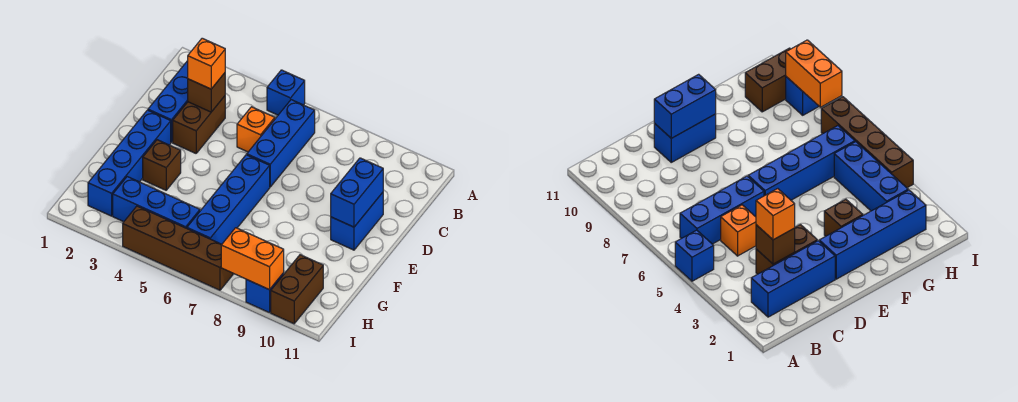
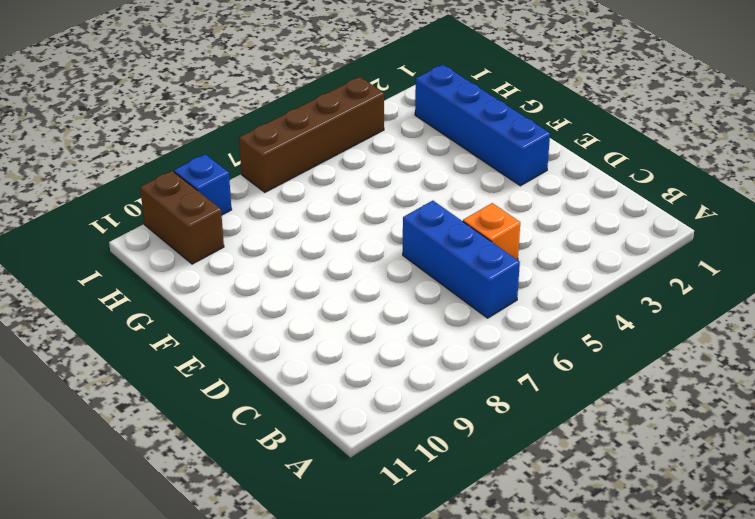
none -> blue brick A5 level 1
none -> blue brick B2:D2 level 1
none -> brown brick C3:D3 level 1

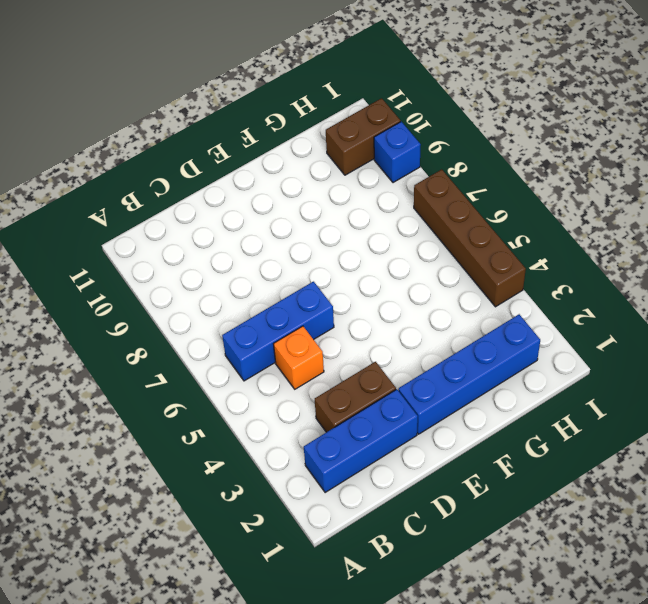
none -> blue brick A5 level 1
none -> blue brick D10:E10 level 1
none -> blue brick E6:H6 level 1

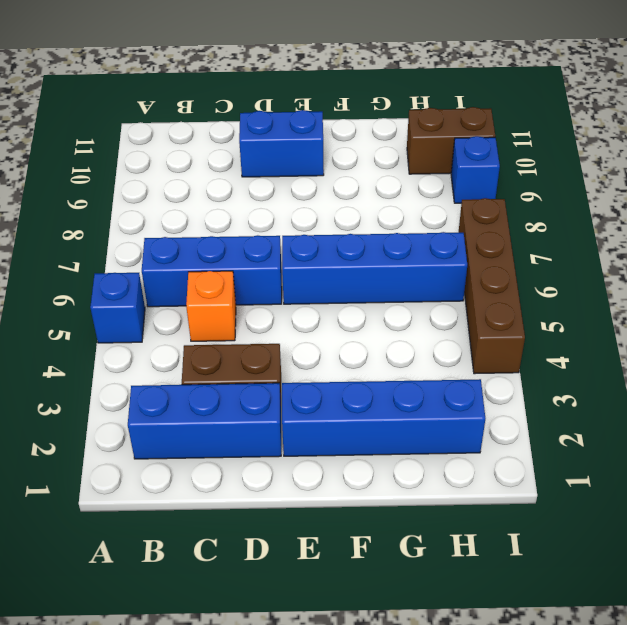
none -> brown brick F3 level 1
none -> blue brick H3:H5 level 1
none -> brown brick C3 level 2

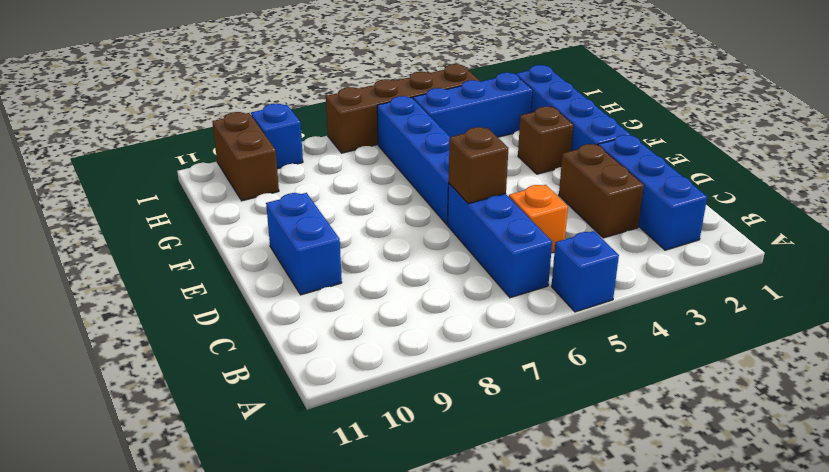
brown brick D6 level 2 -> brown brick C3 level 2
none -> blue brick D10:E10 level 2
none -> orange brick I8:I9 level 2
none -> orange brick C3 level 3

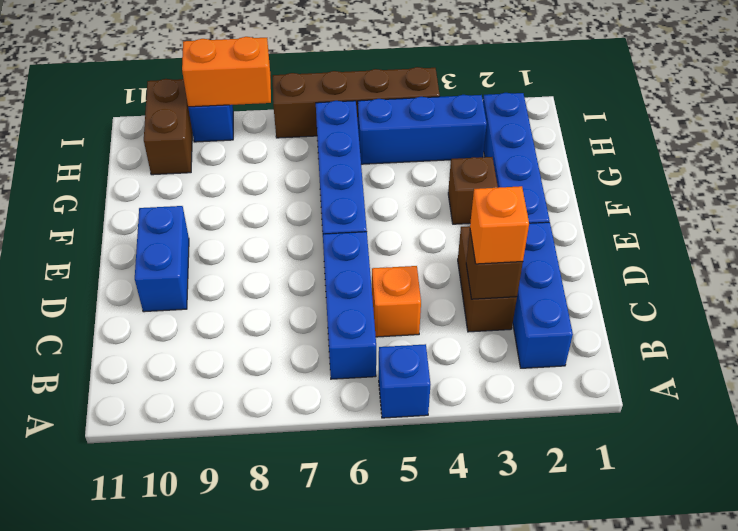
none -> blue brick D10:E10 level 2

